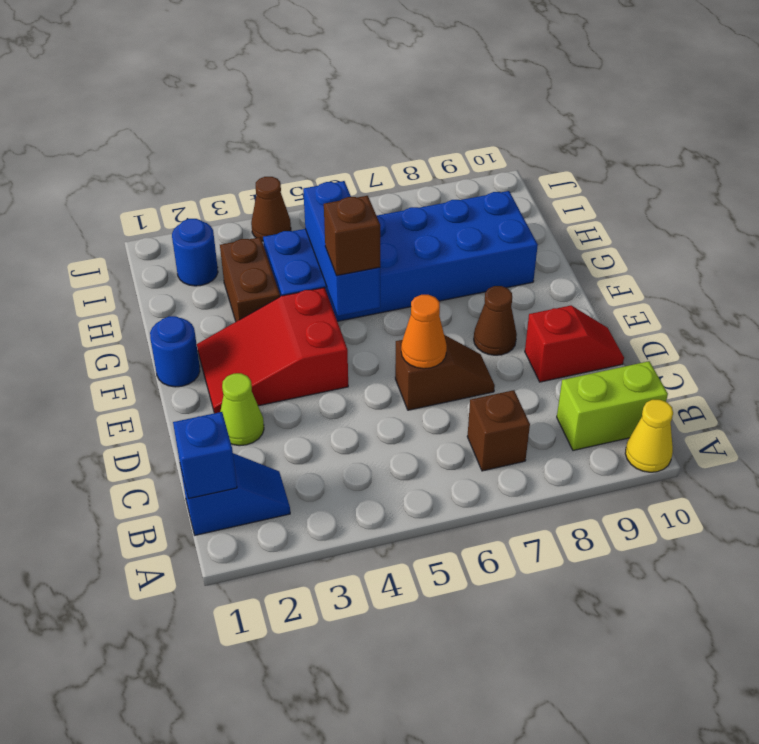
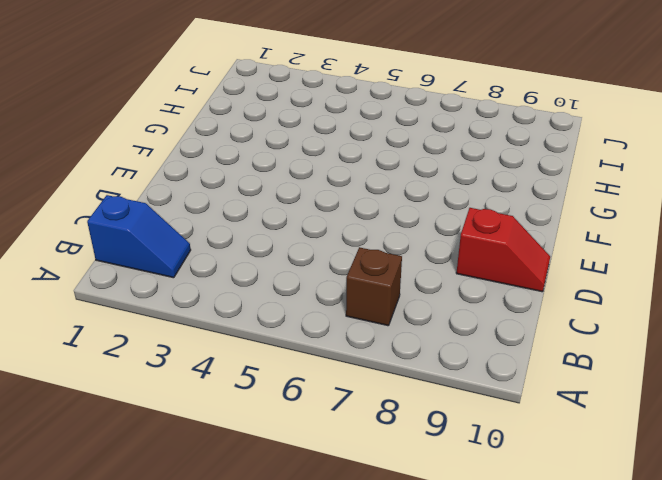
none -> yellow cone A10 level 1
none -> lime brick B9:B10 level 1
none -> lime cone D2 level 1

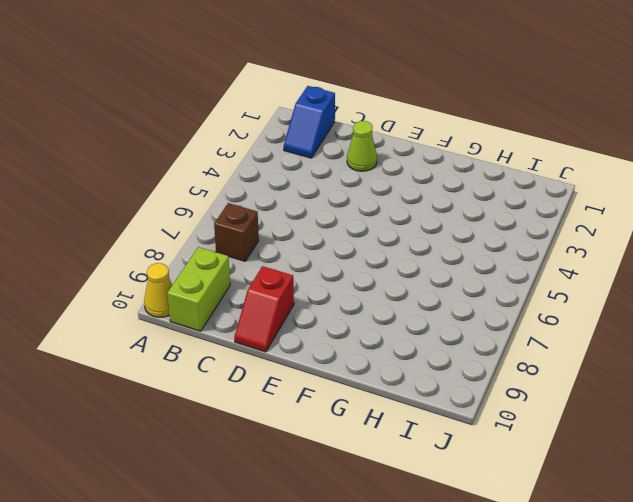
none -> brown slope D6:D7 level 1 top 6
none -> red slope E2:F4 level 1 top 4
none -> brown cone E8 level 1

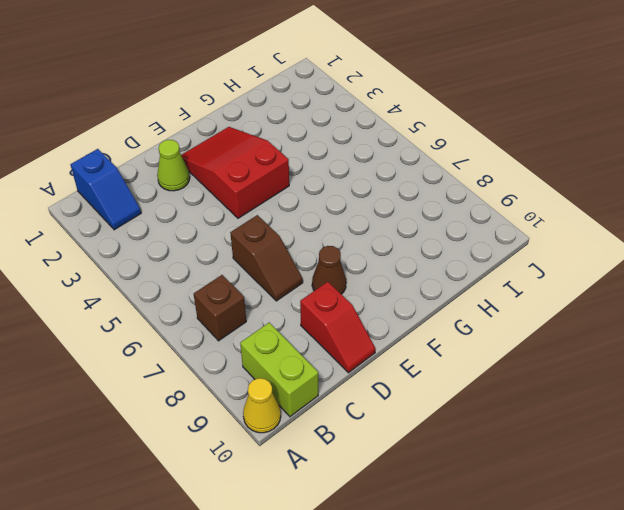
none -> blue round brick F1 level 1
none -> brown brick G3:H3 level 1
none -> blue brick G4:H9 level 1

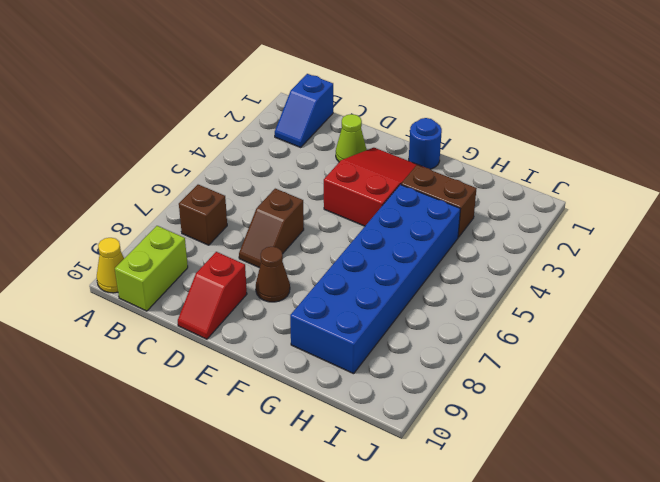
none -> blue round brick I2 level 1
none -> brown cone J4 level 1
none -> blue brick B1 level 2

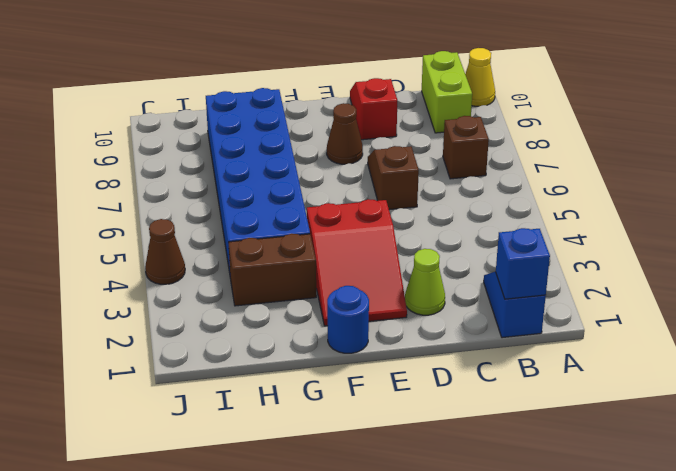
none -> blue round brick I2 level 1
none -> orange cone D6 level 2
none -> blue brick F5:H5 level 2

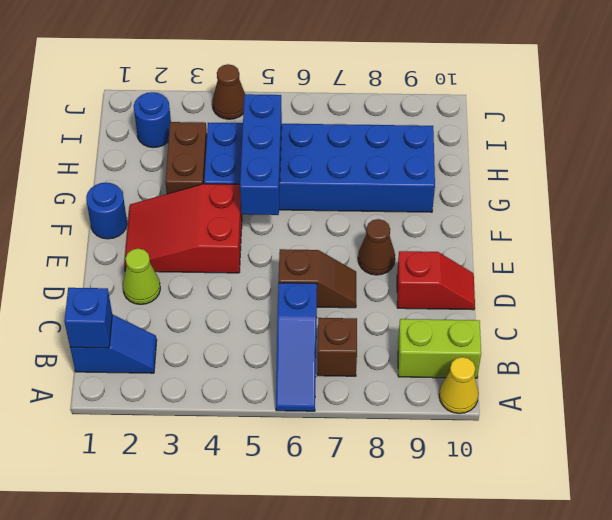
blue slope A6:C6 level 1 top C -> none
none -> orange cone D6 level 2
none -> brown brick F5 level 3

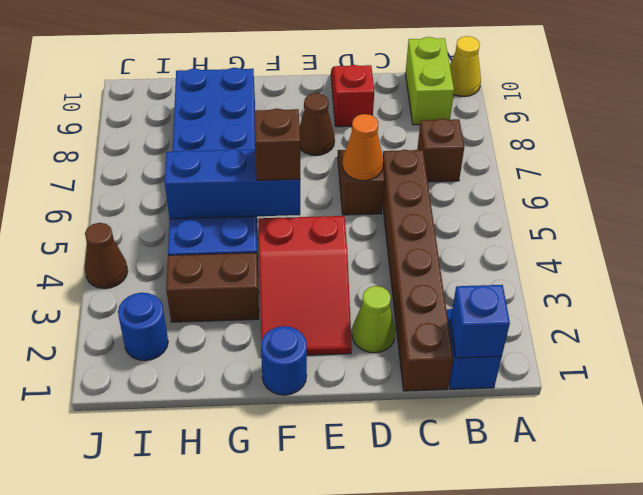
brown brick C1:C6 level 1 -> none

